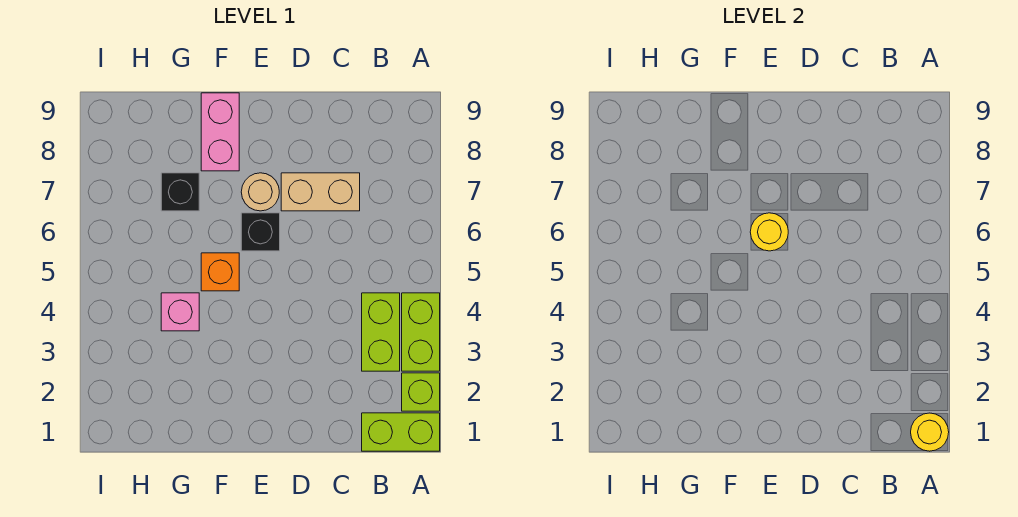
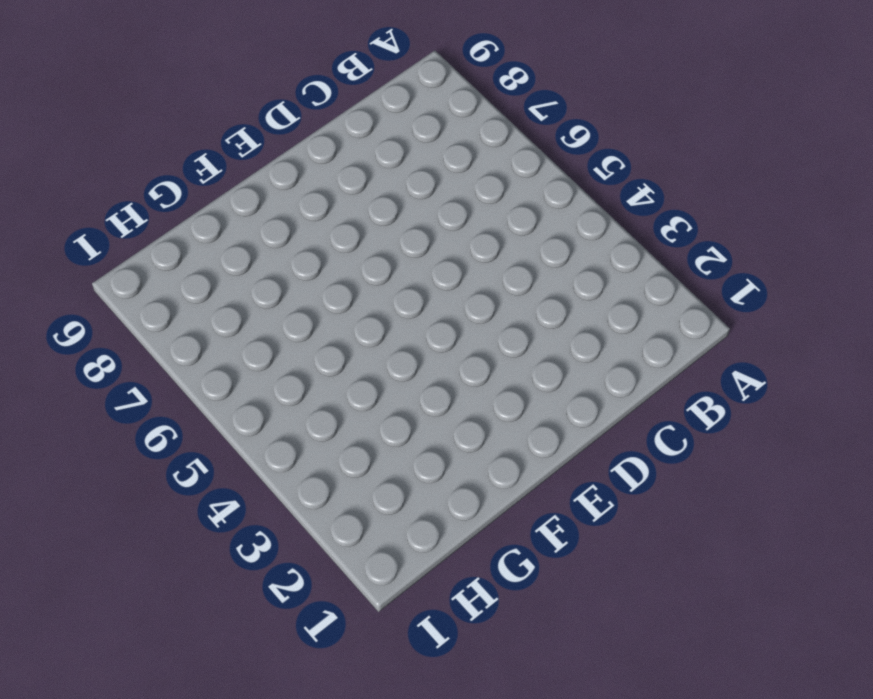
none -> lime brick A1:B1 level 1
none -> lime brick A2 level 1
none -> lime brick A3:A4 level 1

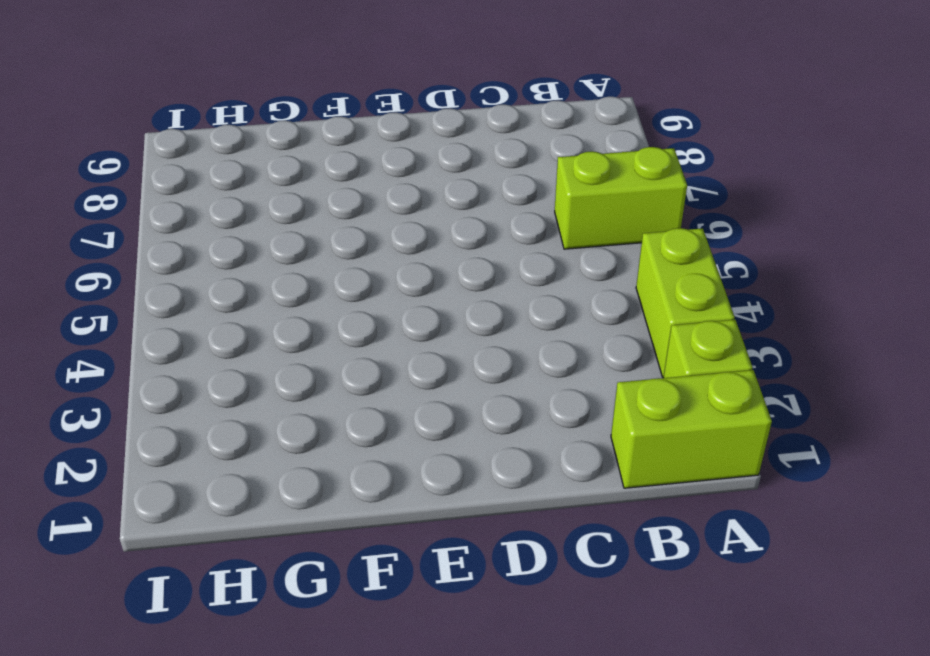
lime brick A6:B6 level 1 -> lime brick B3:B4 level 1
none -> tan brick C7:D7 level 1
none -> black brick E6 level 1
none -> tan round brick E7 level 1

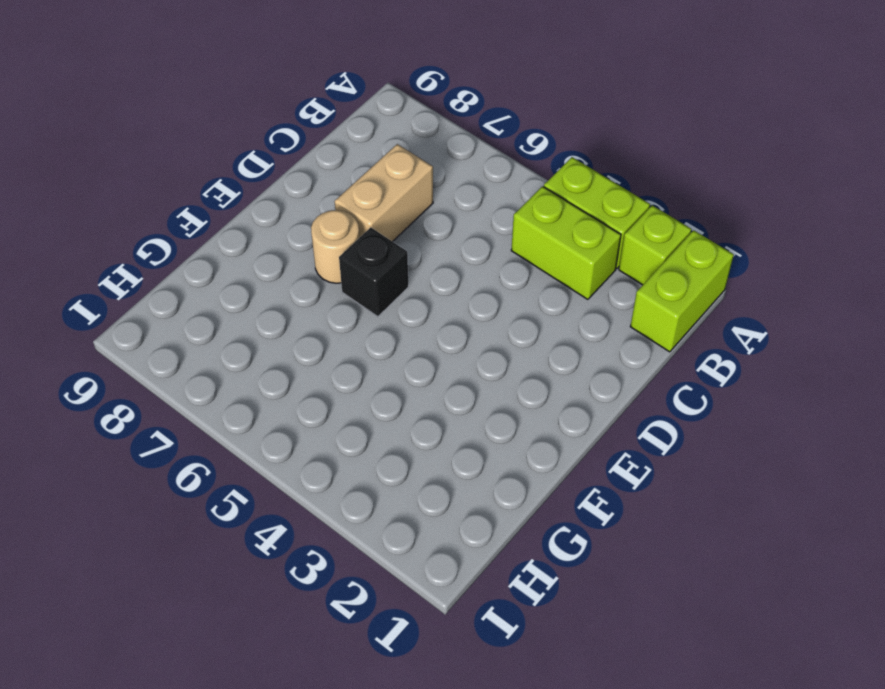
none -> orange brick F5 level 1
none -> pink brick F8:F9 level 1
none -> pink brick G4 level 1

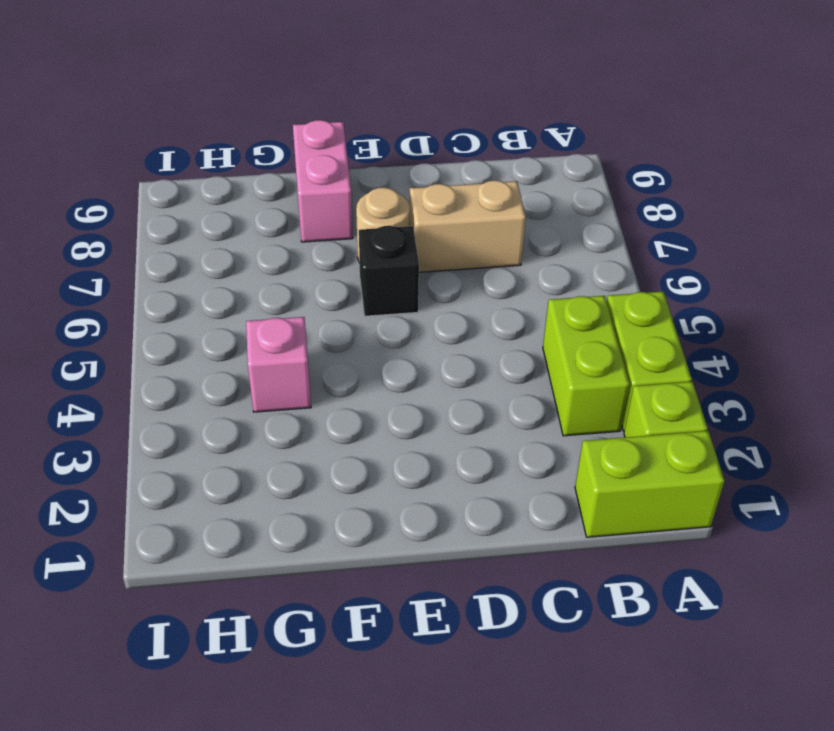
none -> orange brick F5 level 1
none -> black brick G7 level 1
none -> yellow round brick A1 level 2

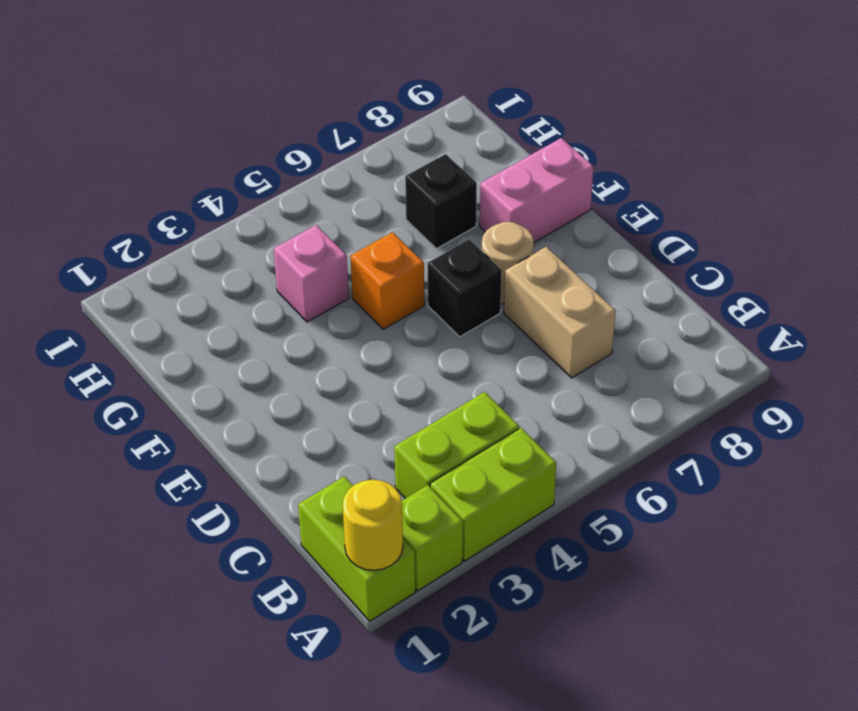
none -> yellow round brick E6 level 2

